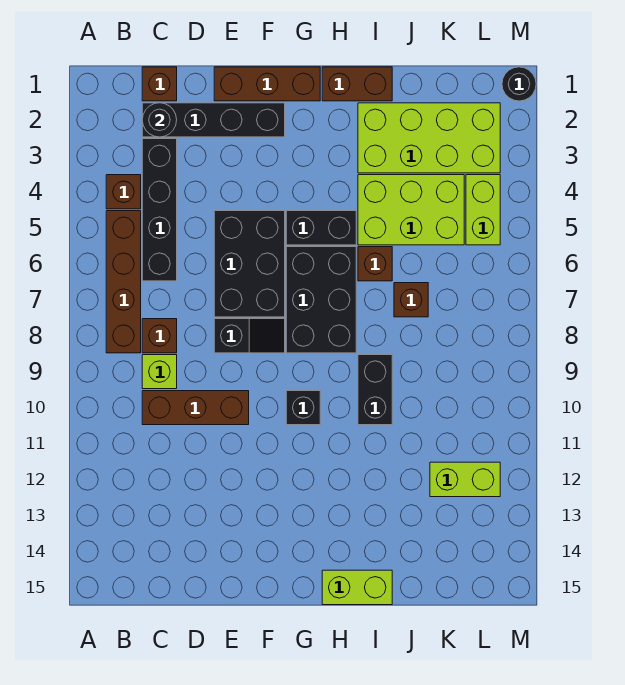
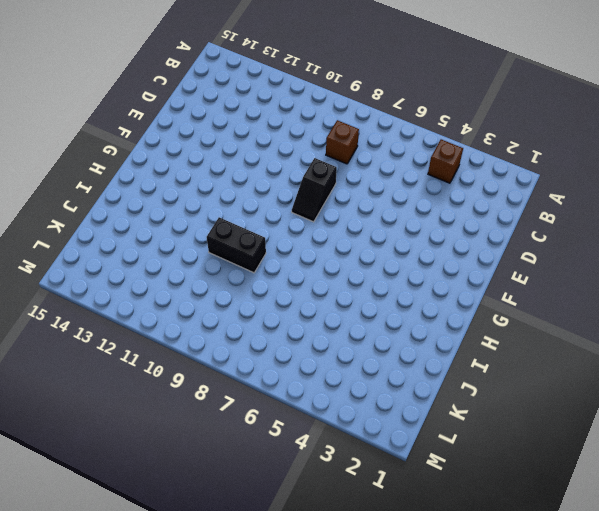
none -> brown brick B5:B8 level 1
none -> brown brick C1 level 1
none -> black brick C2:F2 level 1

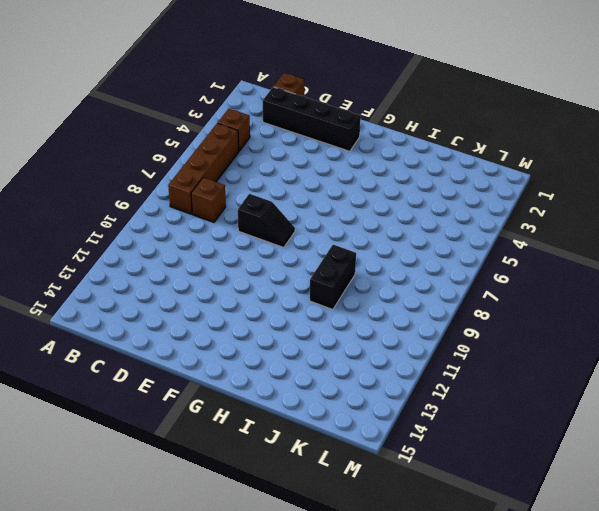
none -> black brick C3:C6 level 1
none -> lime brick C9 level 1
none -> brown brick C10:E10 level 1

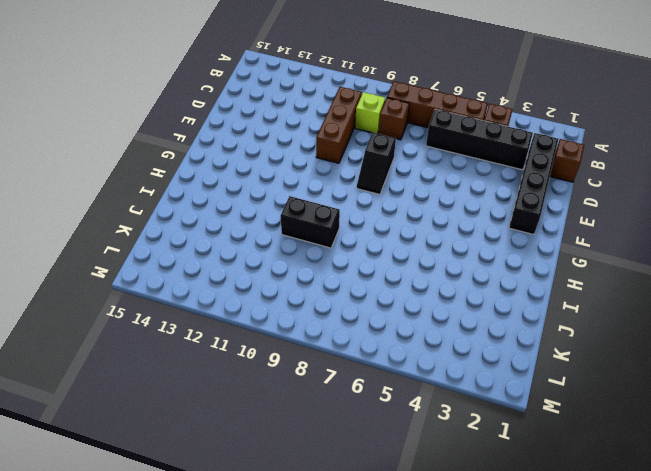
none -> brown brick E1:G1 level 1
none -> black brick E5:F7 level 1
none -> black brick G5:H5 level 1

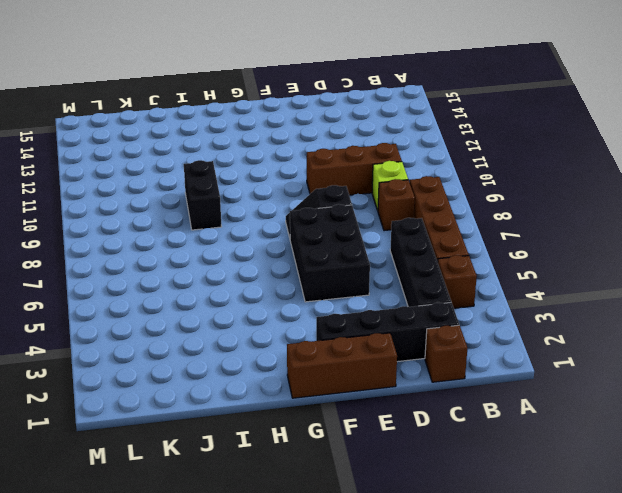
none -> black brick G5:H5 level 1
none -> black brick G6:H8 level 1
none -> black brick G10 level 1

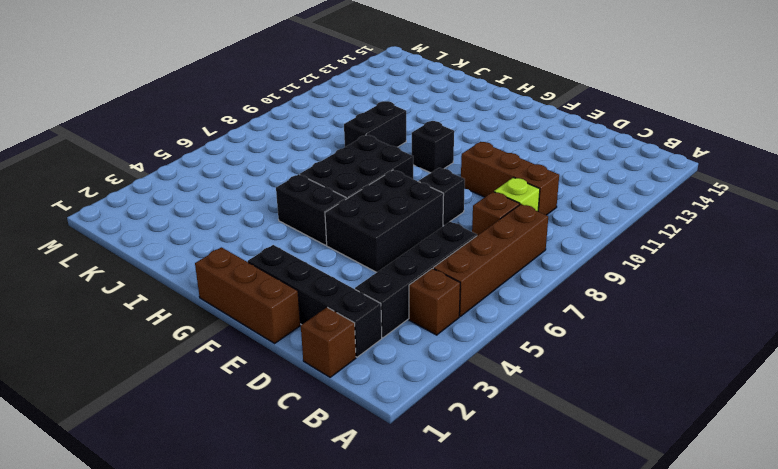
none -> brown brick H1:I1 level 1
none -> lime brick H15:I15 level 1
none -> lime brick I2:L3 level 1

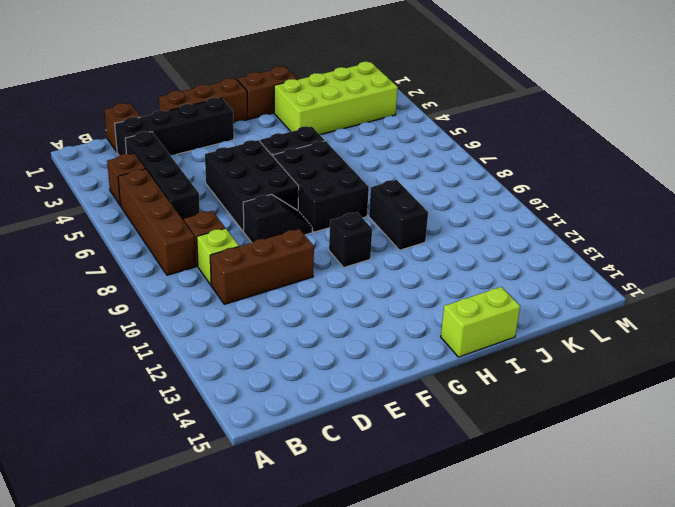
none -> lime brick I4:K5 level 1
none -> brown brick I6 level 1
none -> brown brick J7 level 1

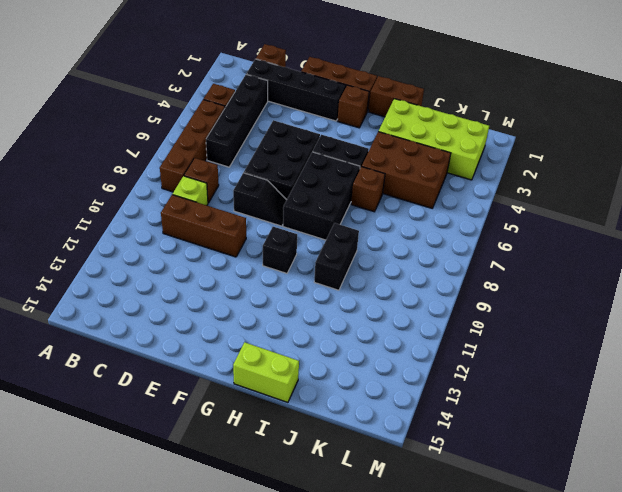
brown brick G2 level 1 -> brown brick J7 level 1
brown brick I4:K5 level 1 -> lime brick I4:K5 level 1
none -> lime brick K12:L12 level 1
none -> lime brick L4:L5 level 1
none -> black round brick M1 level 1

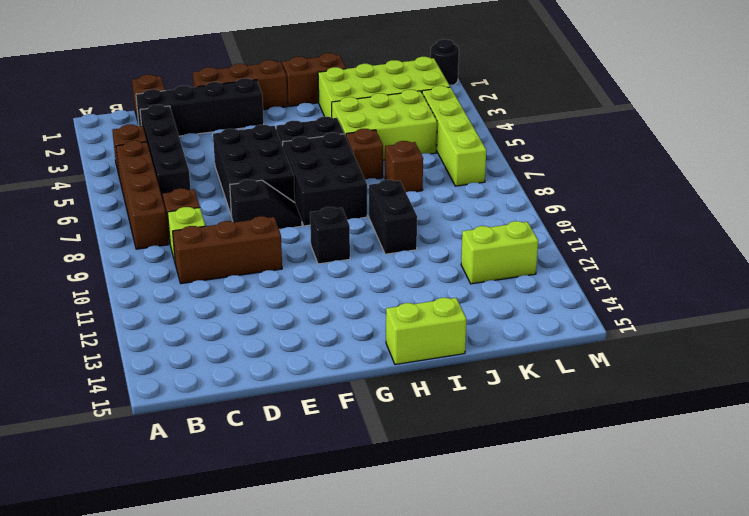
lime brick L4:L7 level 1 -> lime brick L4:L5 level 1
none -> black round brick C2 level 2

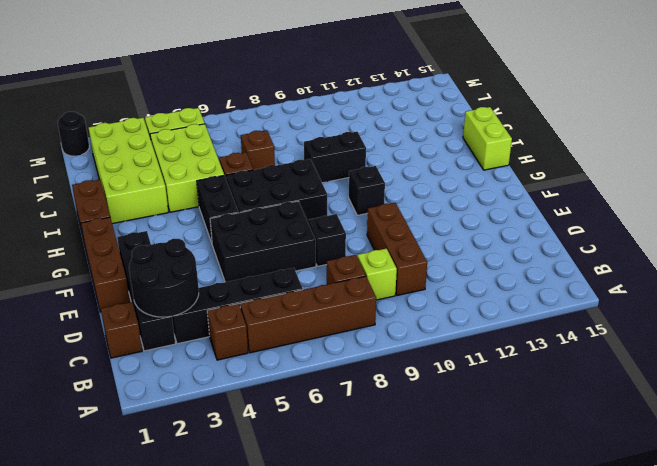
black round brick C2:D3 level 2 -> black round brick C2 level 2
none -> lime brick K12:L12 level 1

